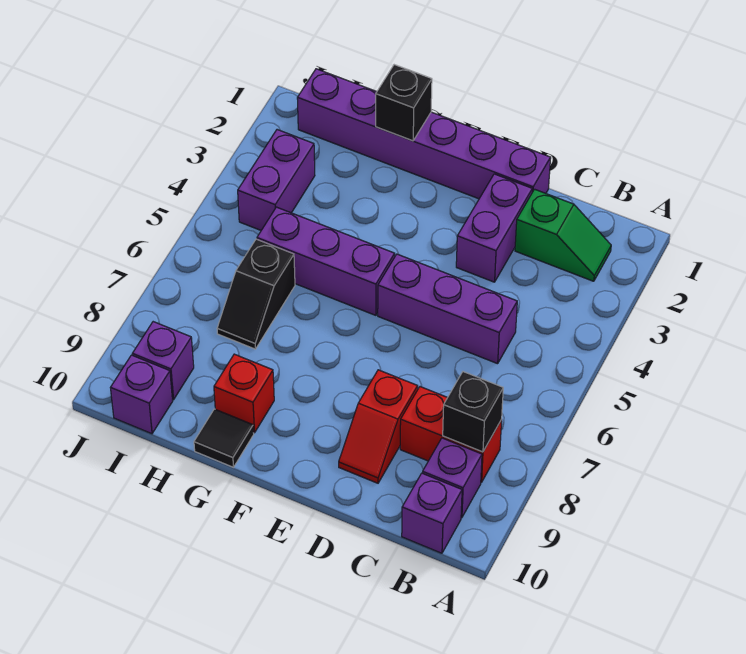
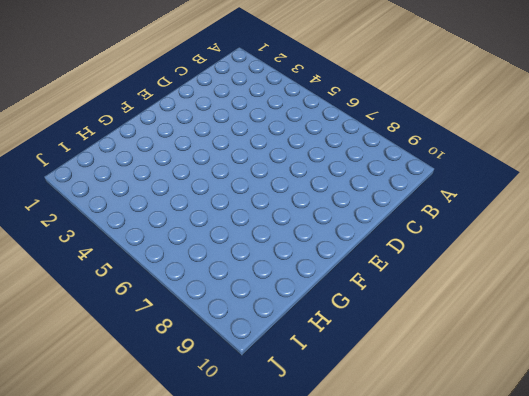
none -> green slope B2:C2 level 1 top C
none -> red brick B8:C8 level 1
none -> purple brick B9 level 1

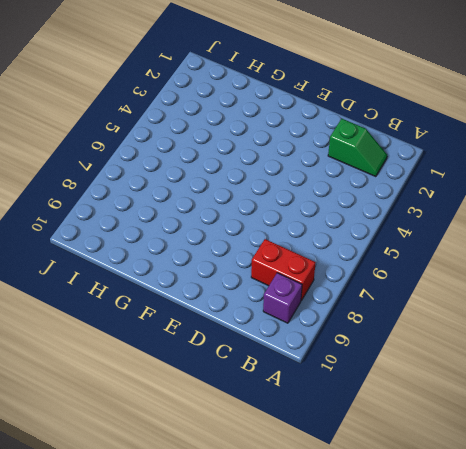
none -> purple brick B10 level 1
none -> purple brick C5:E5 level 1
none -> purple brick D1:I1 level 1

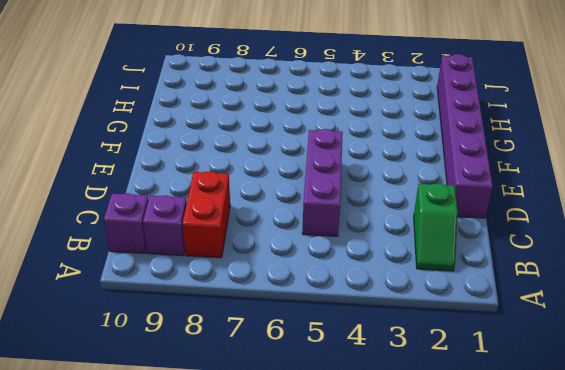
none -> purple brick D2:D3 level 1
none -> red slope D8:D9 level 1 top 8
none -> purple brick F5:H5 level 1

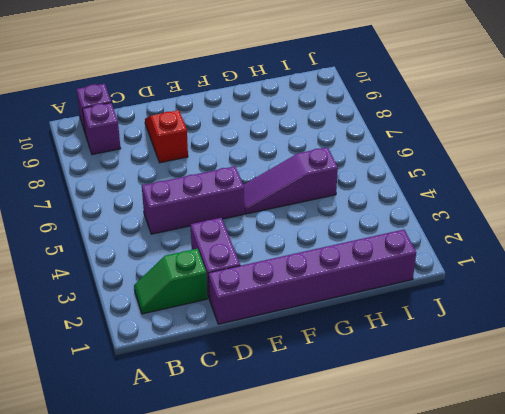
purple slope F5:H5 level 1 top H -> purple brick F5:H5 level 1
none -> red brick B8:C8 level 1
none -> red brick G9 level 1
none -> black tile G10 level 1

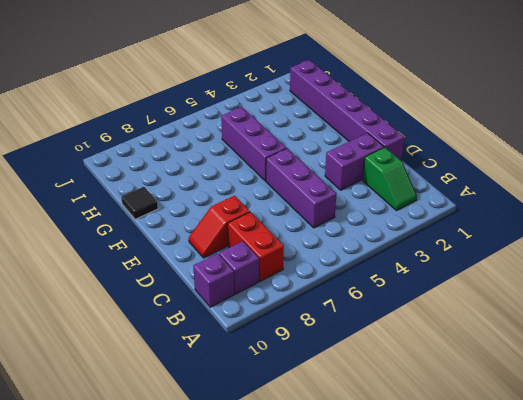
none -> red brick G9 level 1
none -> black slope H6:H7 level 1 top 6
none -> purple brick I3:I4 level 1

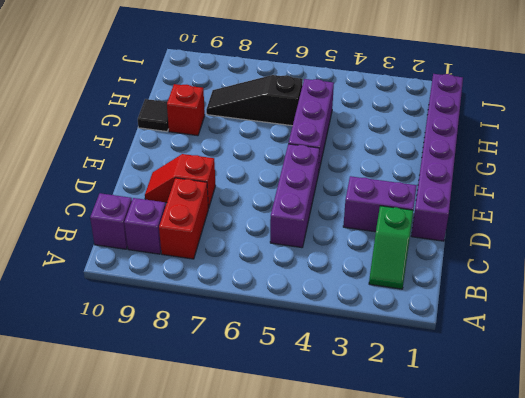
black slope H6:H8 level 1 top 6 -> black slope H6:H7 level 1 top 6
none -> purple brick I3:I4 level 1
none -> purple brick I9 level 1
none -> purple brick I10 level 1

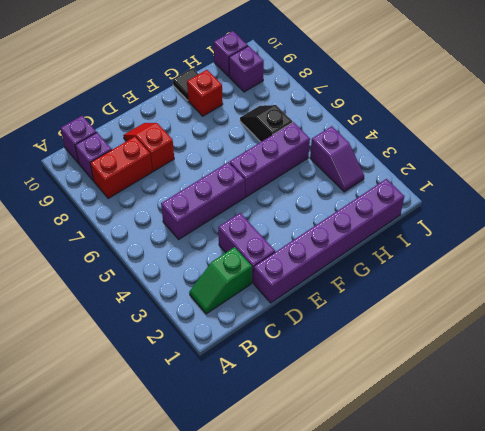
purple slope I3:I4 level 1 top 4 -> purple brick I3:I4 level 1
none -> black brick B8 level 2
none -> black brick G1 level 2

